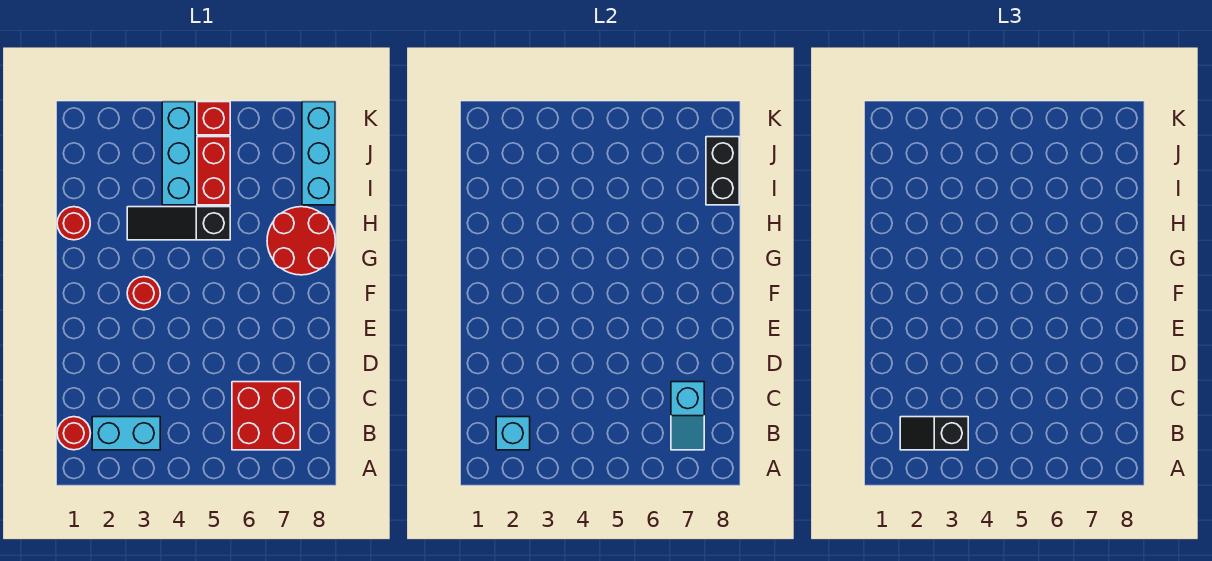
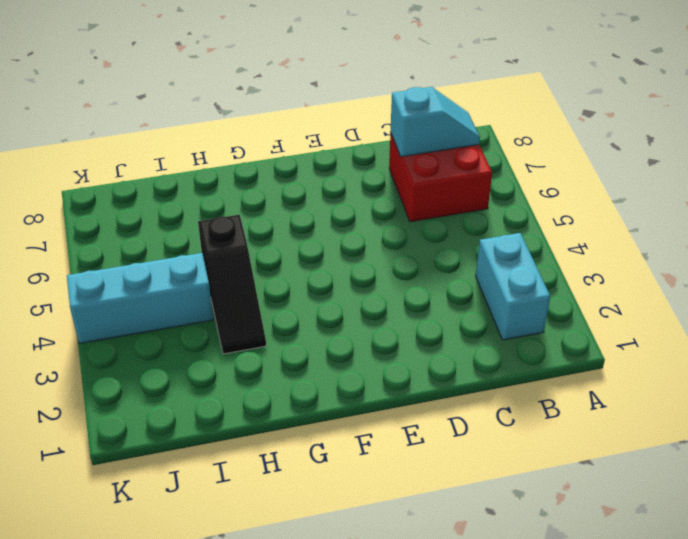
none -> red round brick B1 level 1
none -> red round brick F3 level 1
none -> red round brick G7:H8 level 1

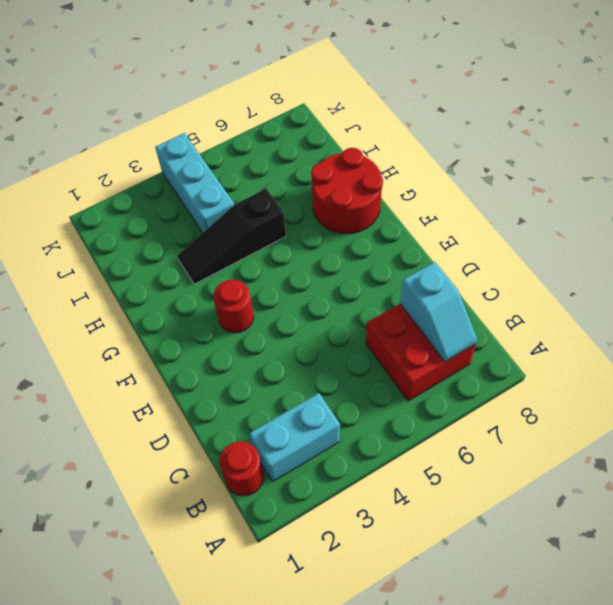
none -> red round brick H1 level 1
none -> red brick I5:J5 level 1
none -> cyan brick I8:K8 level 1

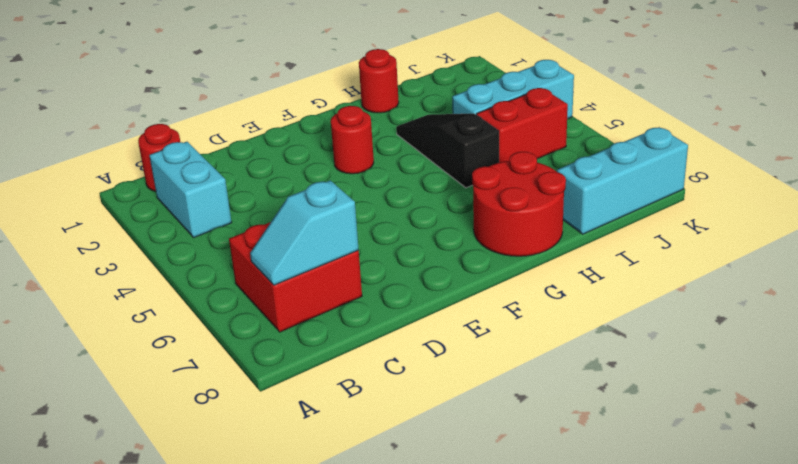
none -> red brick K5 level 1
none -> cyan brick B2 level 2
none -> black brick I8:J8 level 2

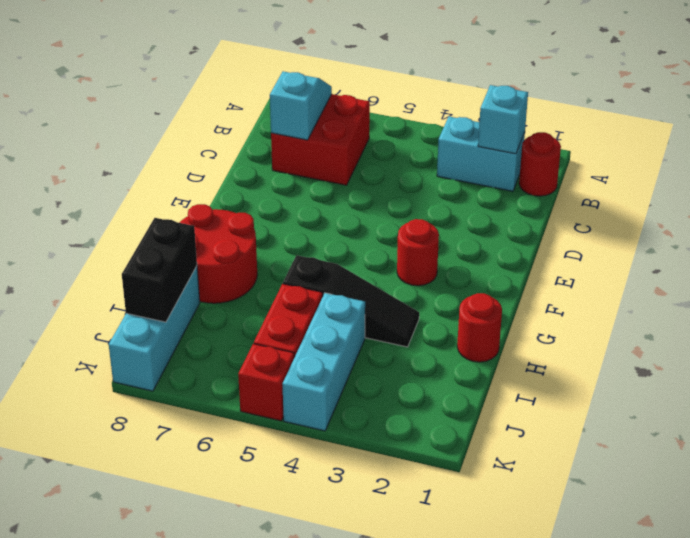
none -> black slope B2:B3 level 3 top 3

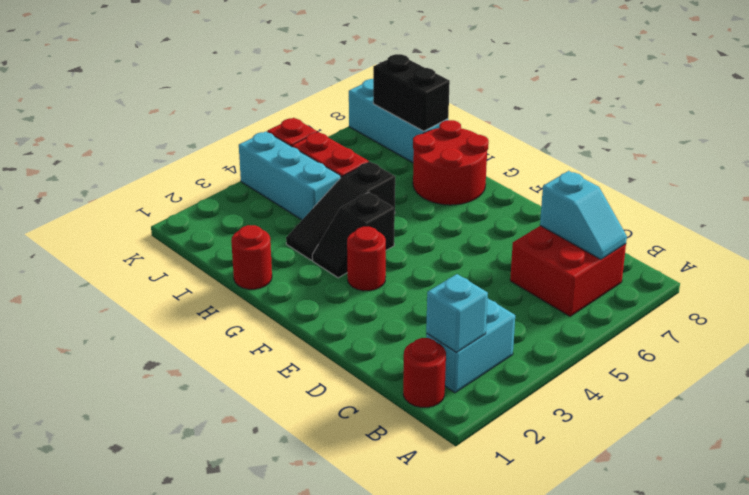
black slope G3:G4 level 1 top 4 -> black slope B2:B3 level 3 top 3

